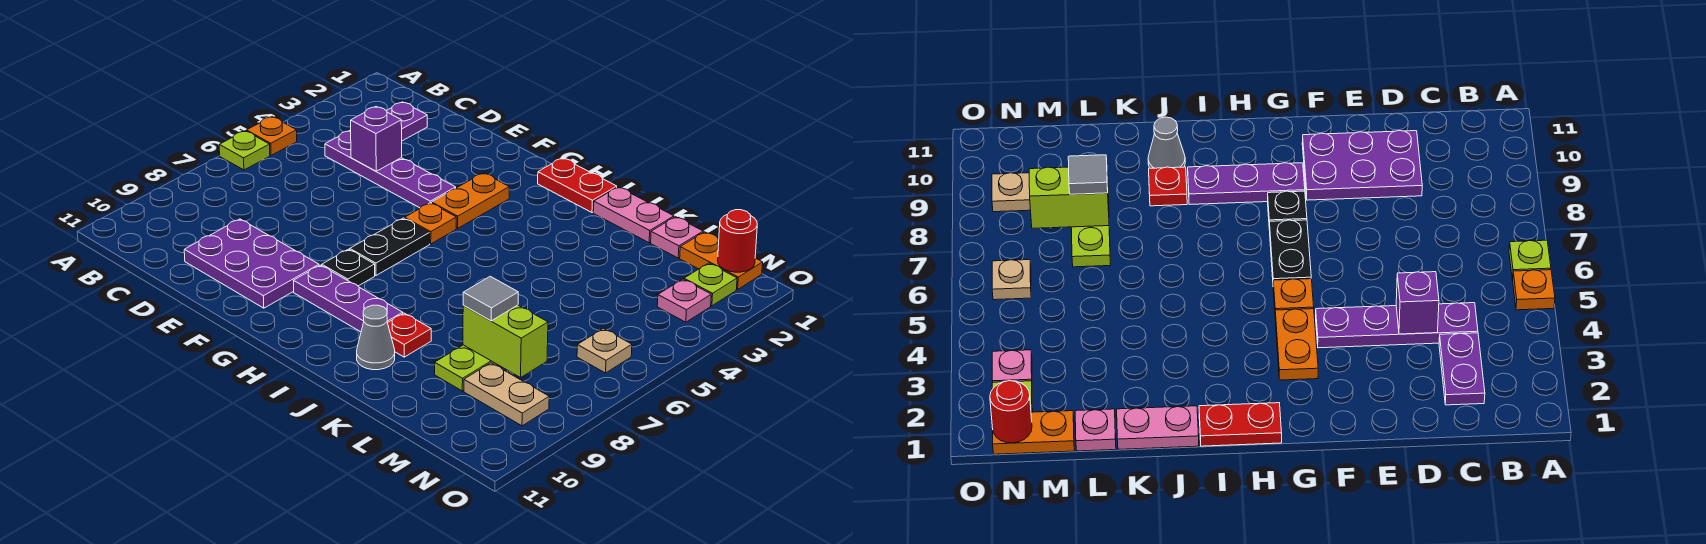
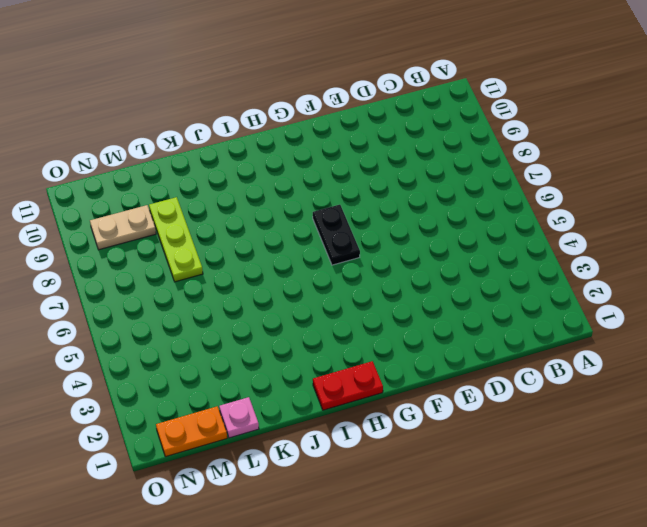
none -> orange plate A5 level 1
none -> lime plate A6 level 1
none -> purple plate C2:C3 level 1

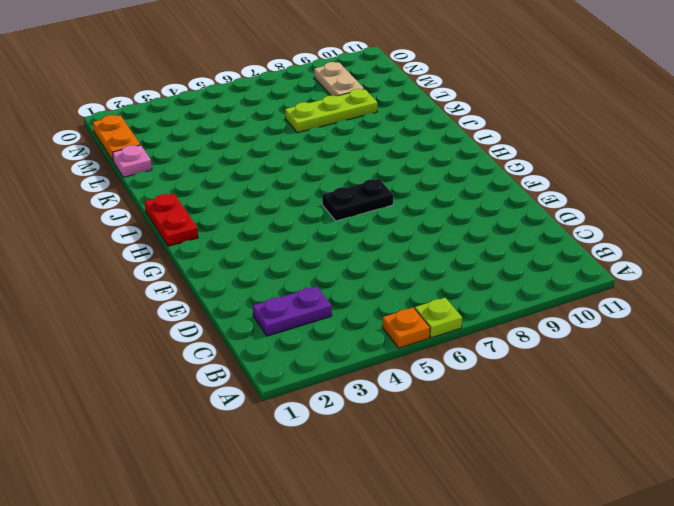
none -> purple plate C4:F4 level 1
none -> purple plate D9:F10 level 1
none -> orange plate G3:G4 level 1

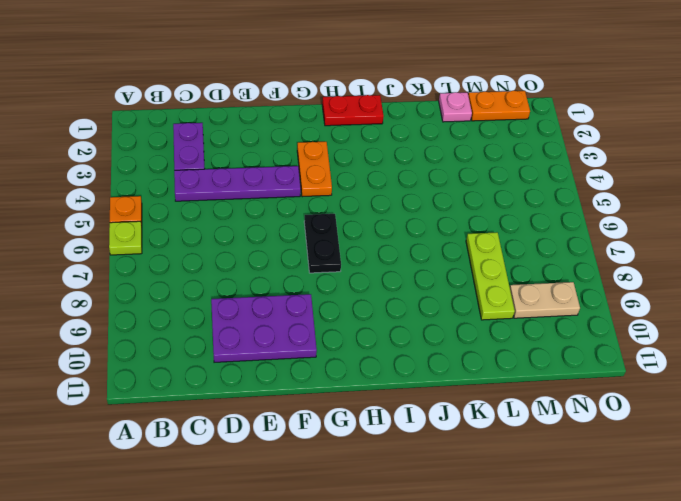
none -> orange plate G5 level 1
none -> black plate G8 level 1
none -> purple plate G9:I9 level 1

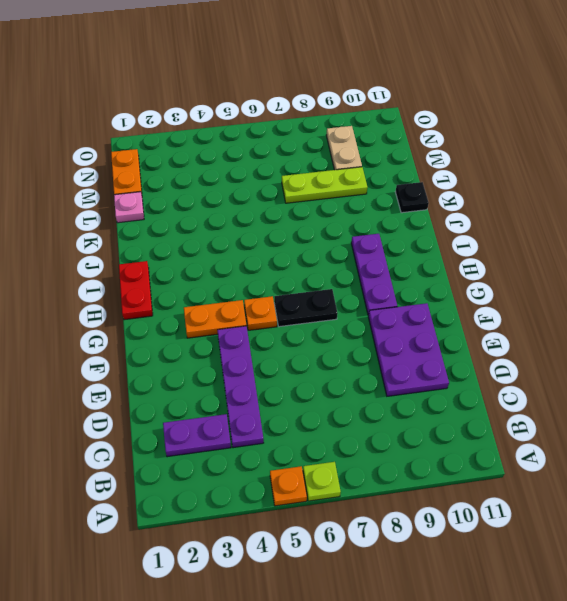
black plate K11 level 1 -> black plate G8 level 1
none -> pink plate J1:K1 level 1
none -> red plate J9 level 1
none -> grey cone J10 level 1

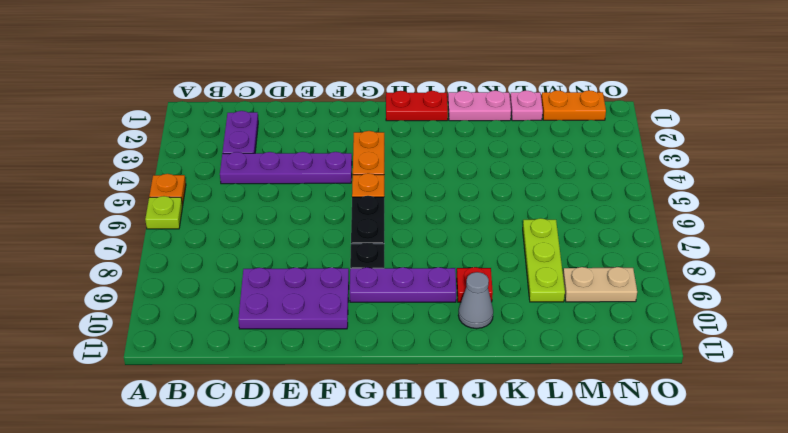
none -> lime plate N2 level 1
none -> pink plate N3 level 1
none -> tan plate N6 level 1

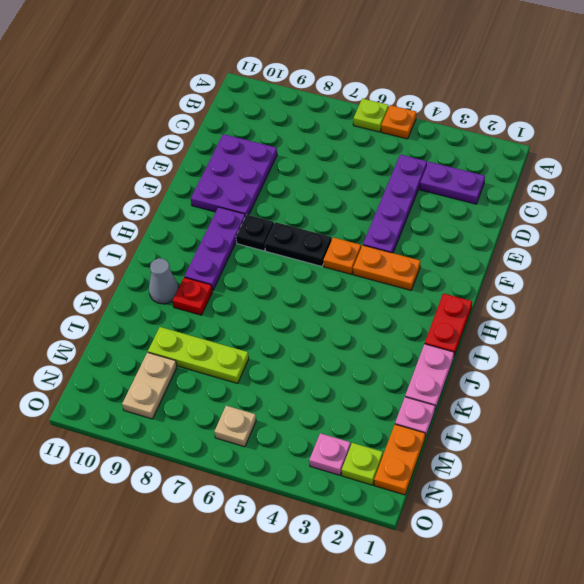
none -> purple brick D4 level 2
none -> lime brick L8:M8 level 2
none -> red round brick N1 level 2

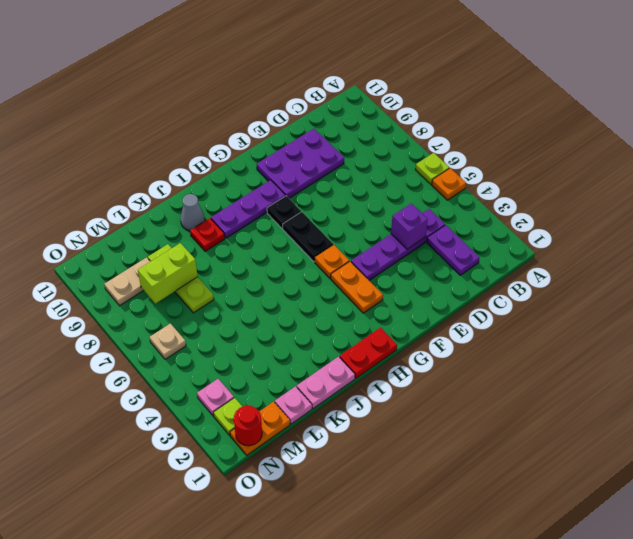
none -> grey tile L8 level 3

